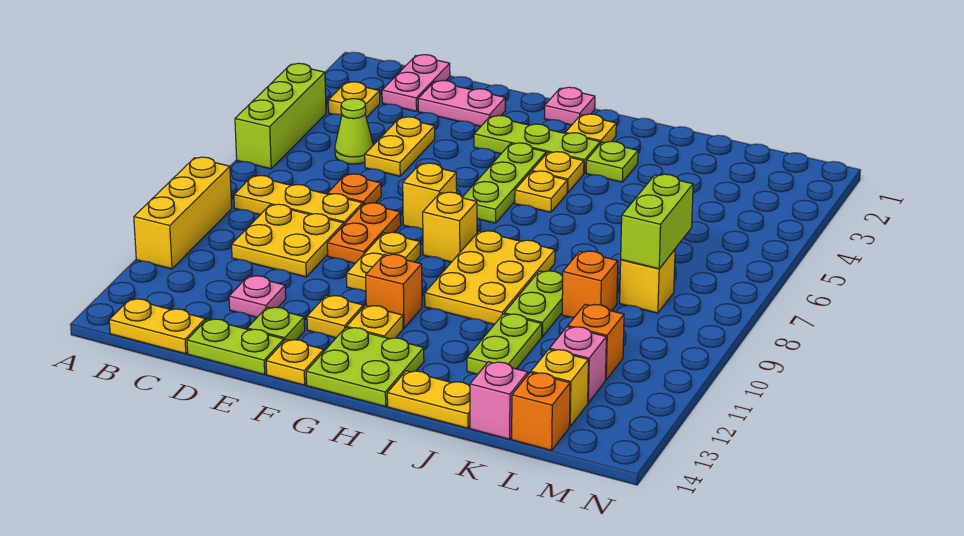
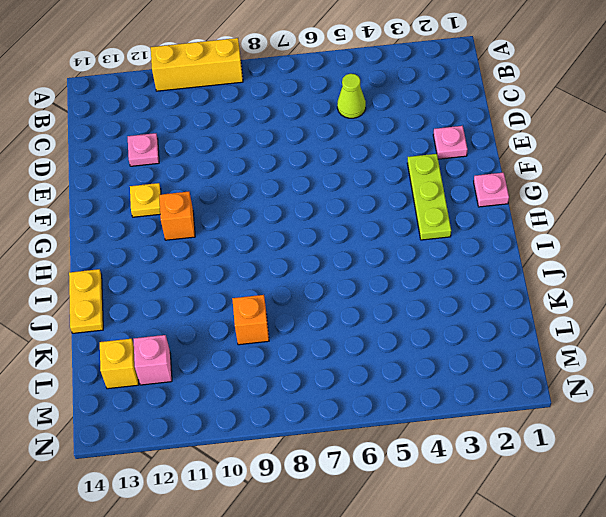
pink plate E2 level 1 -> pink plate D2:E2 level 1
none -> lime brick A4:A6 level 1
none -> yellow plate B3 level 1
none -> yellow plate B8:D8 level 1
none -> yellow plate B14:C14 level 1

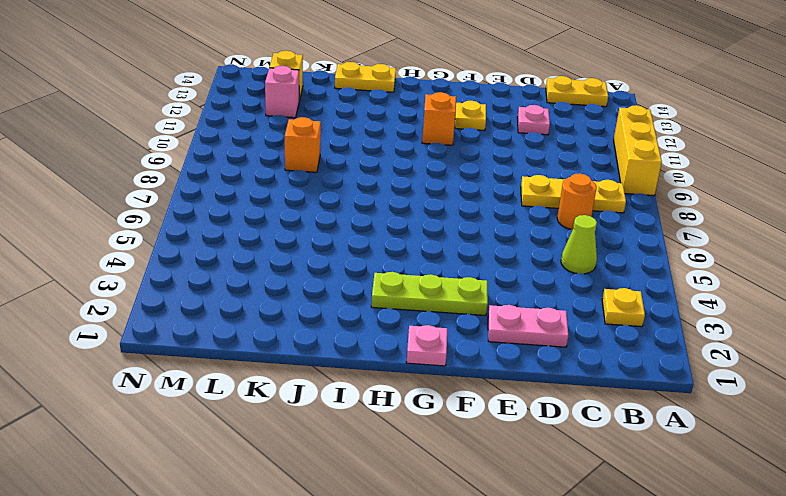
orange round brick C7 level 1 -> none
none -> lime brick A4:A6 level 1
none -> pink plate C1:C2 level 1
none -> yellow plate C9:D10 level 1
none -> yellow plate D4:D5 level 1

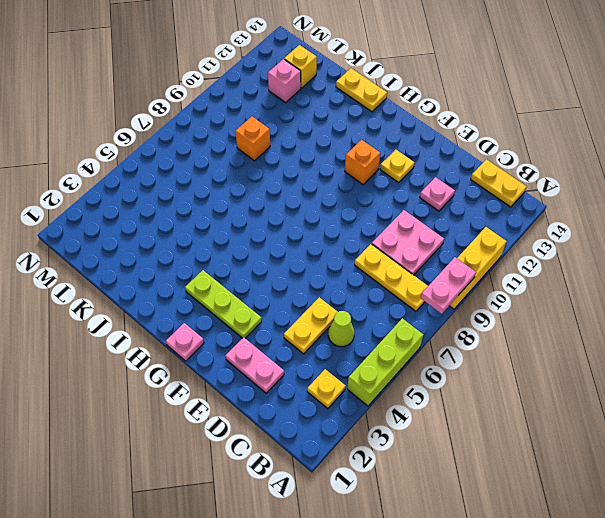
pink plate A8:A9 level 2 -> pink plate C1:C2 level 1
pink plate C9:D10 level 1 -> yellow plate C9:D10 level 1
none -> orange plate D7 level 1
none -> lime plate D14:E14 level 1
none -> orange plate E8:E9 level 1
none -> lime plate E13 level 1

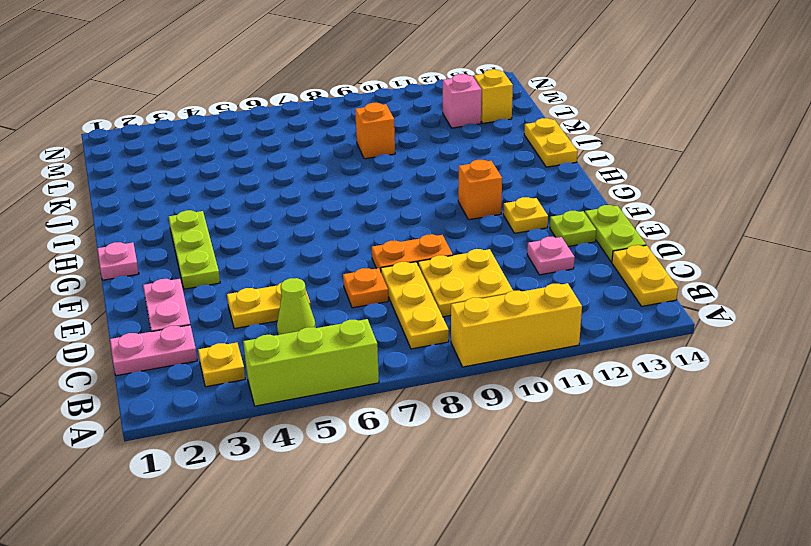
none -> yellow brick F7 level 1
none -> yellow plate F9:F10 level 1
none -> yellow plate F14 level 1
none -> lime plate G4:G6 level 1

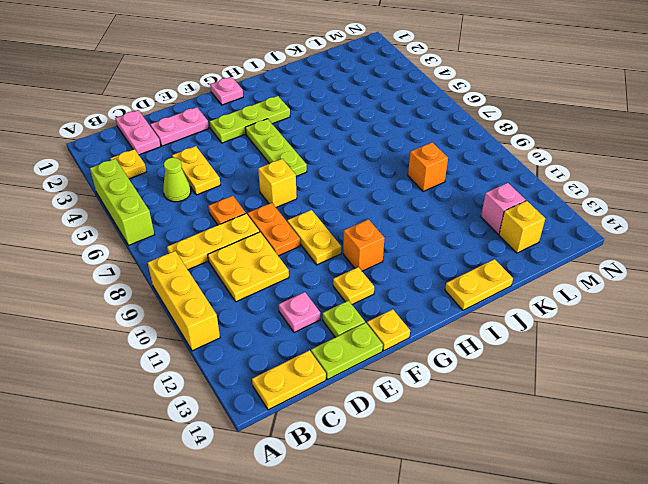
none -> yellow brick G8 level 1
none -> yellow plate G12 level 1
none -> lime plate G13:H14 level 1
none -> yellow plate H2 level 1

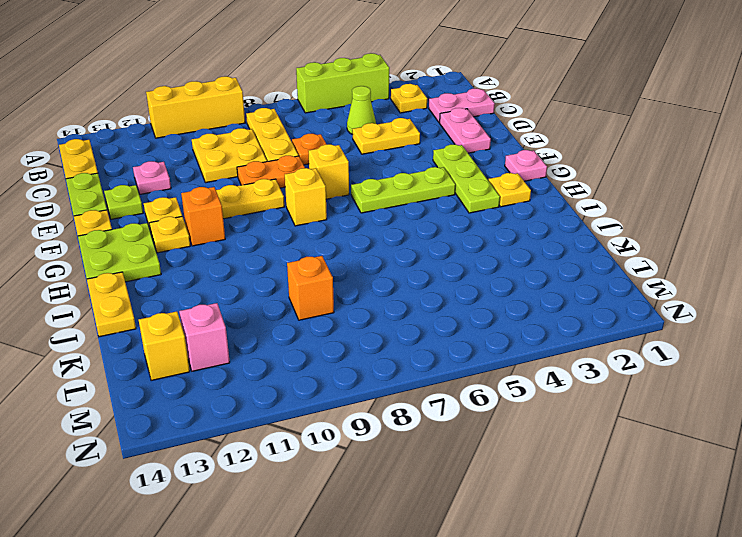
none -> yellow plate H4 level 1
none -> yellow plate H5 level 1
none -> yellow plate H8:I10 level 1
none -> lime plate I3 level 1

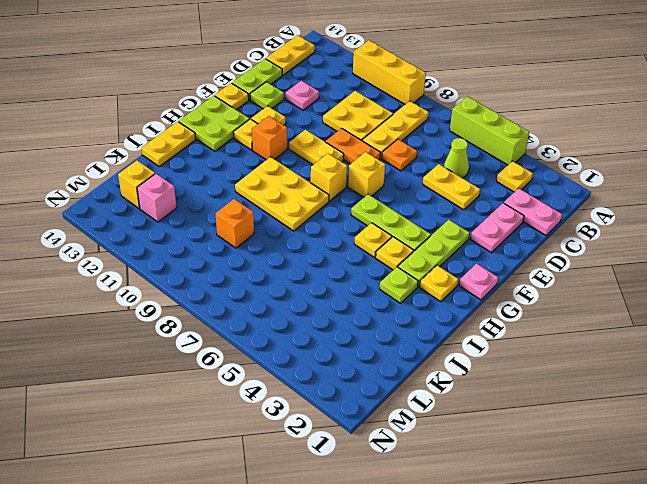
none -> lime plate J9:J10 level 1
none -> lime plate J11:J12 level 1
none -> pink brick K14 level 1
none -> yellow brick L8 level 1

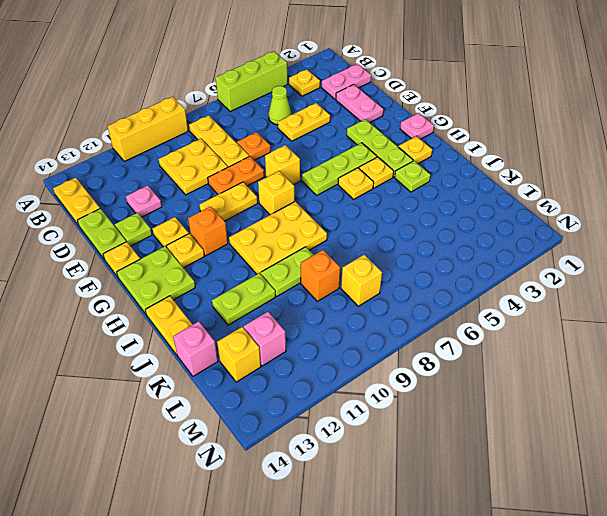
none -> orange brick L11 level 1
none -> orange brick L14 level 1
none -> lime brick L7:L8 level 2

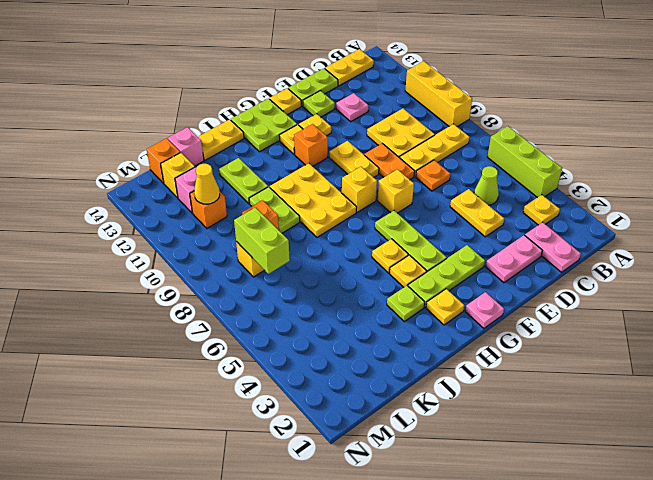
yellow cone L11 level 2 -> none

